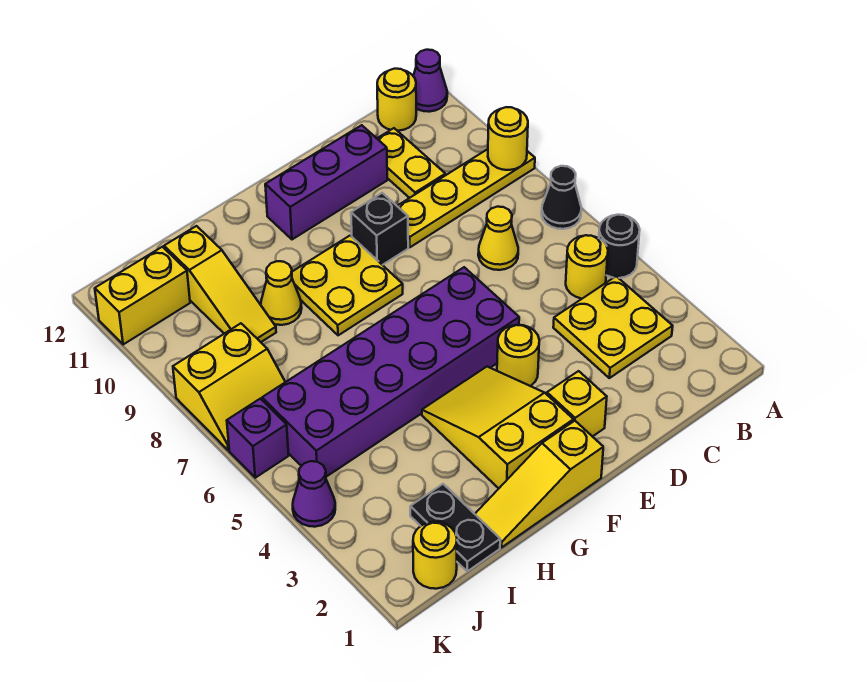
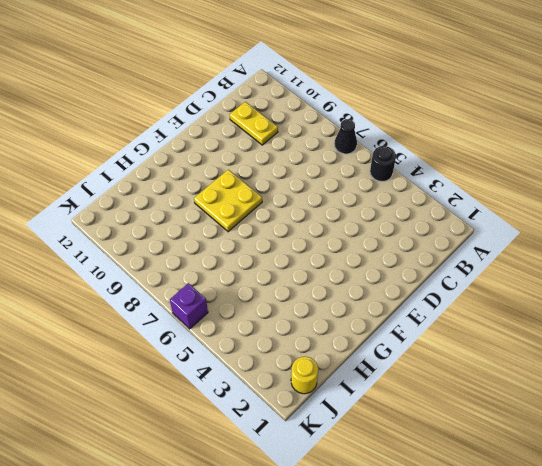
none -> yellow plate A9:D9 level 1
none -> purple cone A12 level 1
none -> yellow plate B3:C4 level 1

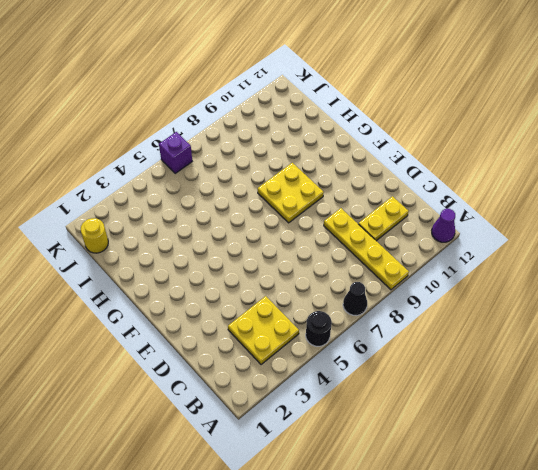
none -> yellow round brick B5 level 1
none -> yellow round brick B12 level 1
none -> yellow cone C7 level 1

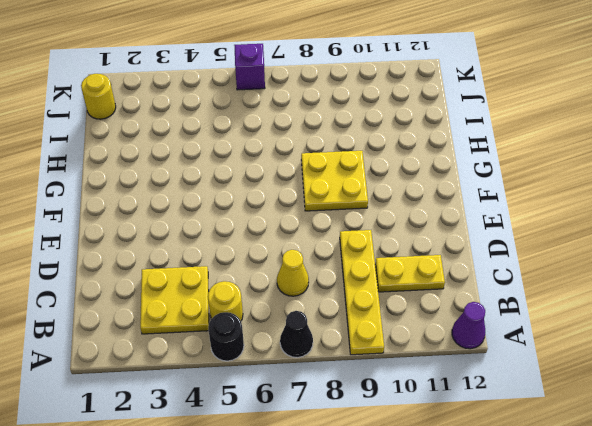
none -> yellow round brick B12 level 1
none -> purple brick D11:F11 level 1
none -> yellow brick E2 level 1

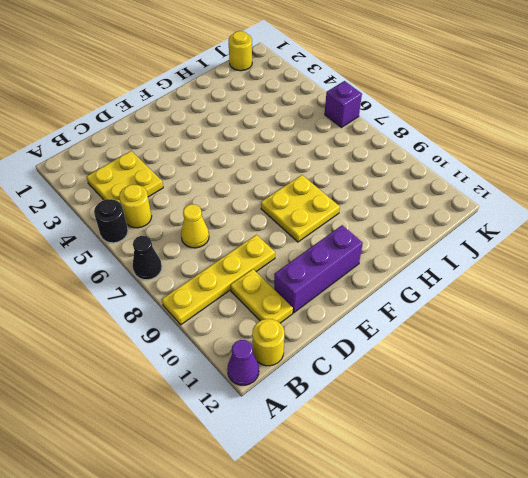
none -> yellow brick E2 level 1
none -> yellow round brick E4 level 1
none -> purple brick E5:J6 level 1

